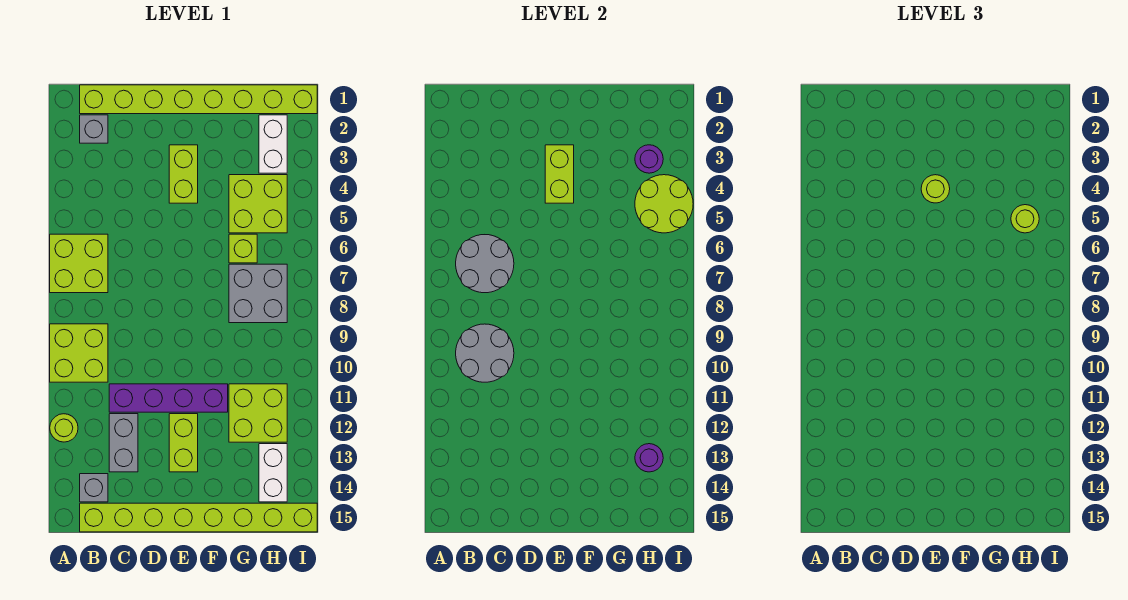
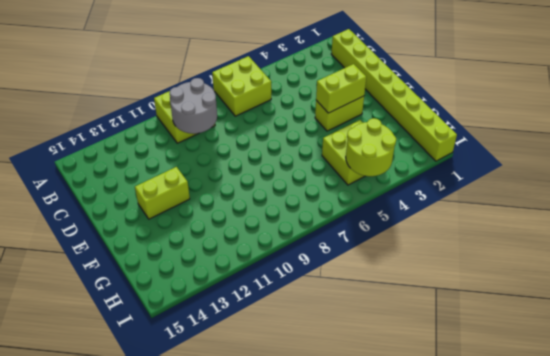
none -> lime round brick A12 level 1
none -> grey brick B2 level 1
none -> grey brick B14 level 1

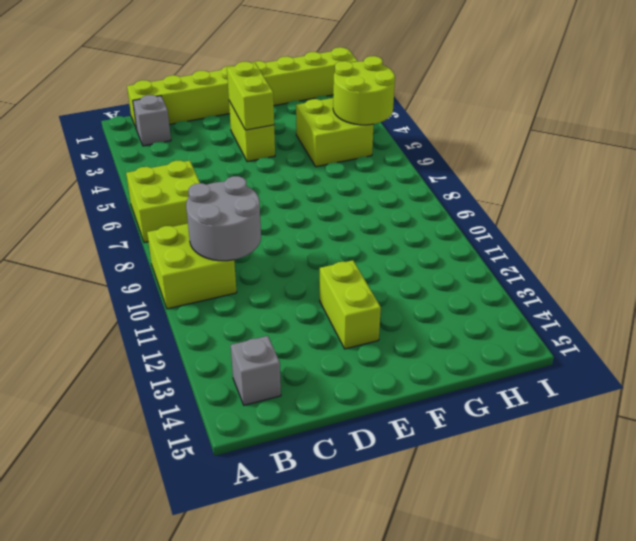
none -> lime round brick A12 level 1
none -> lime brick B15:I15 level 1
none -> purple brick C11:F11 level 1

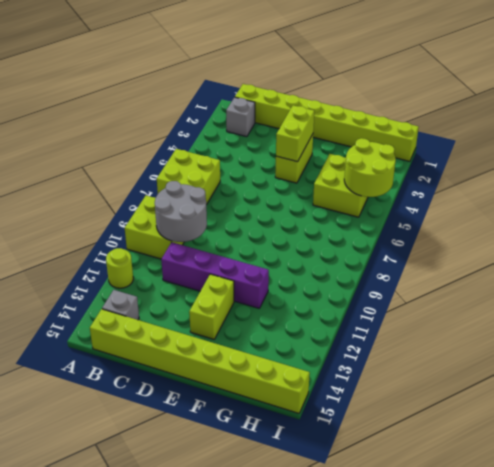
none -> grey brick C12:C13 level 1
none -> lime brick G6 level 1
none -> grey brick G7:H8 level 1

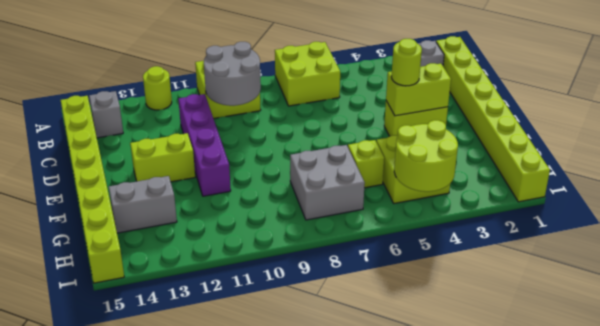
grey brick G13:G14 level 1 -> grey brick C12:C13 level 1
none -> lime brick G11:H12 level 1
none -> white brick H2:H3 level 1
none -> white brick H13:H14 level 1

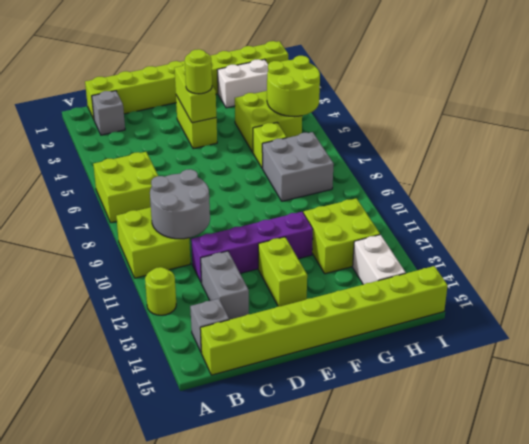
white brick G2:H2 level 1 -> white brick H2:H3 level 1
none -> grey round brick B6:C7 level 2
none -> purple round brick H3 level 2
none -> purple round brick H13 level 2

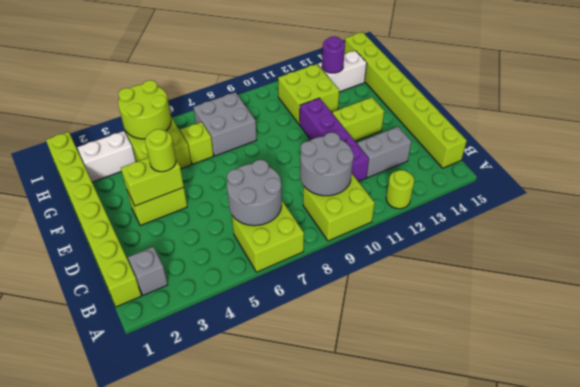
none -> grey brick B14 level 1
none -> purple round brick H3 level 2
none -> lime round brick H5 level 3

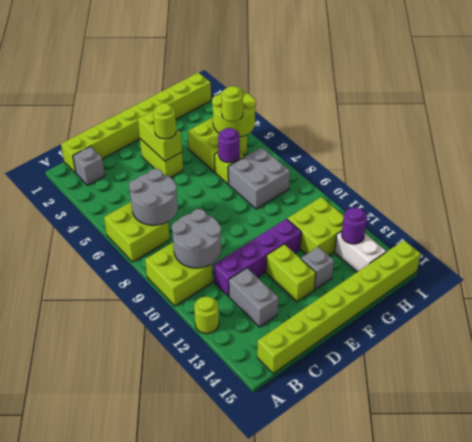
grey brick F13 level 1 -> grey brick B14 level 1
purple round brick G6 level 2 -> purple round brick H3 level 2
none -> white brick H2:H3 level 1

